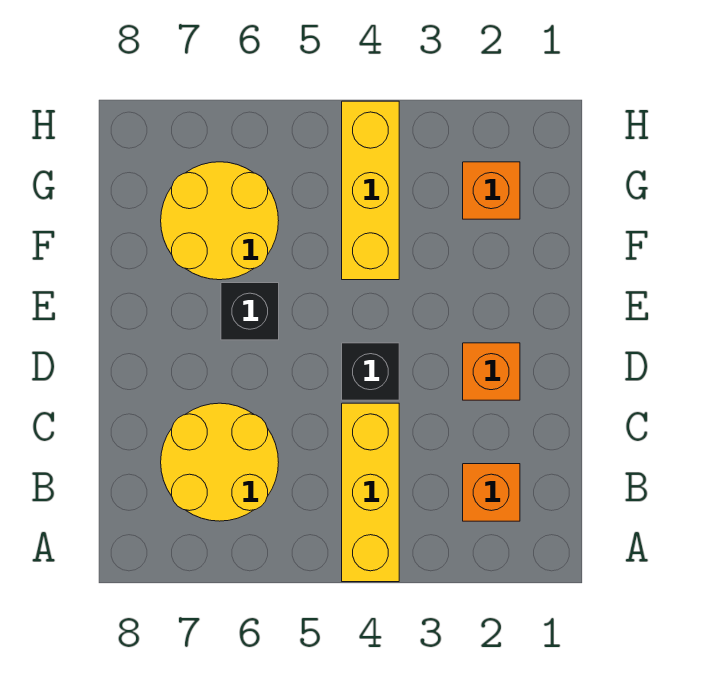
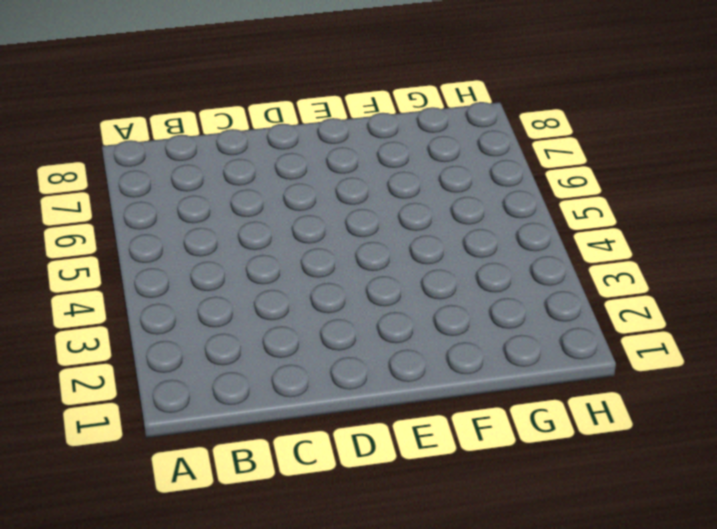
none -> yellow brick A4:C4 level 1
none -> orange brick B2 level 1

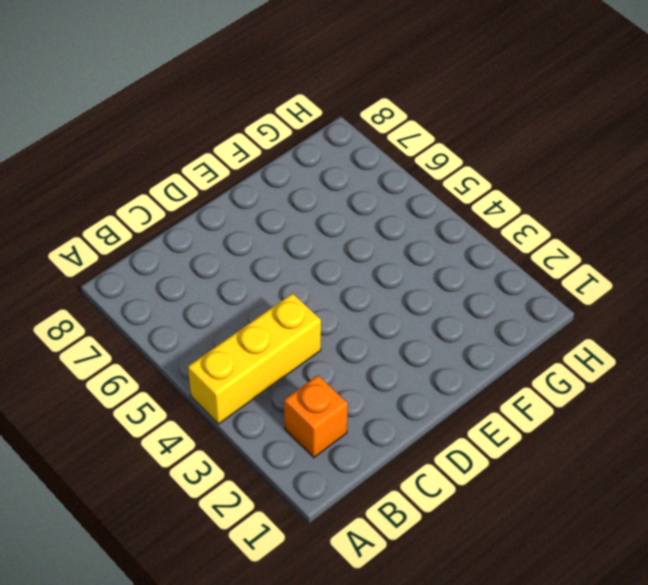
none -> yellow round brick B6:C7 level 1
none -> orange brick D2 level 1

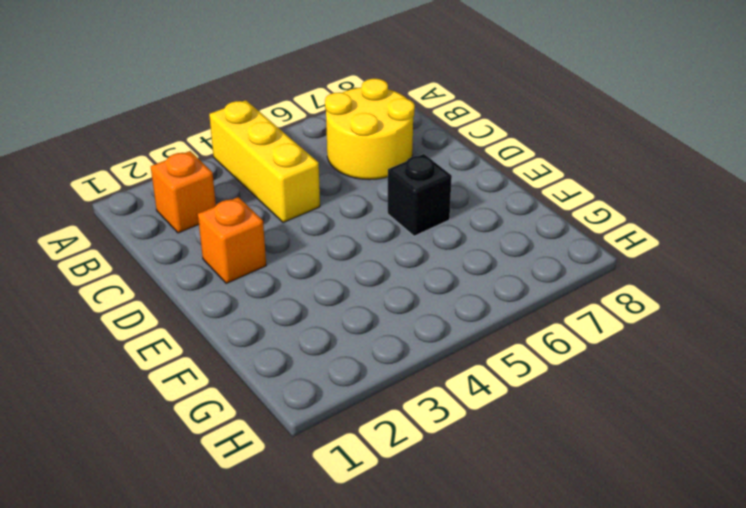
none -> black brick D4 level 1
none -> yellow brick F4:H4 level 1

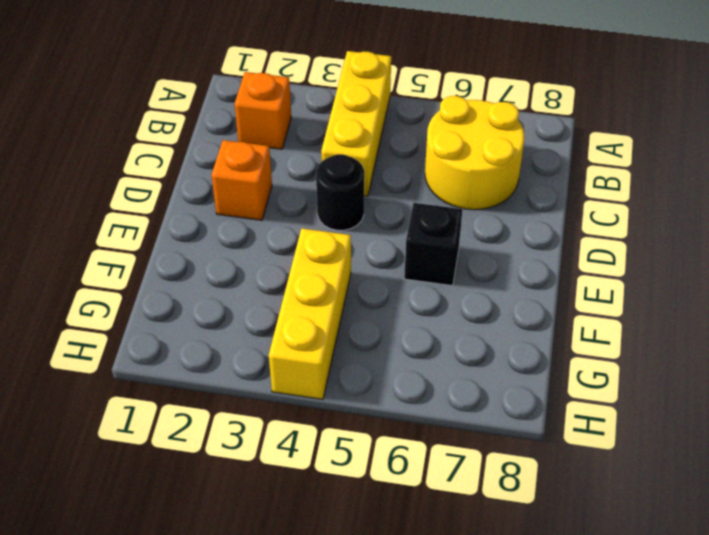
black round brick D4 level 1 -> black brick D4 level 1
none -> yellow round brick F6:G7 level 1
none -> orange brick G2 level 1

